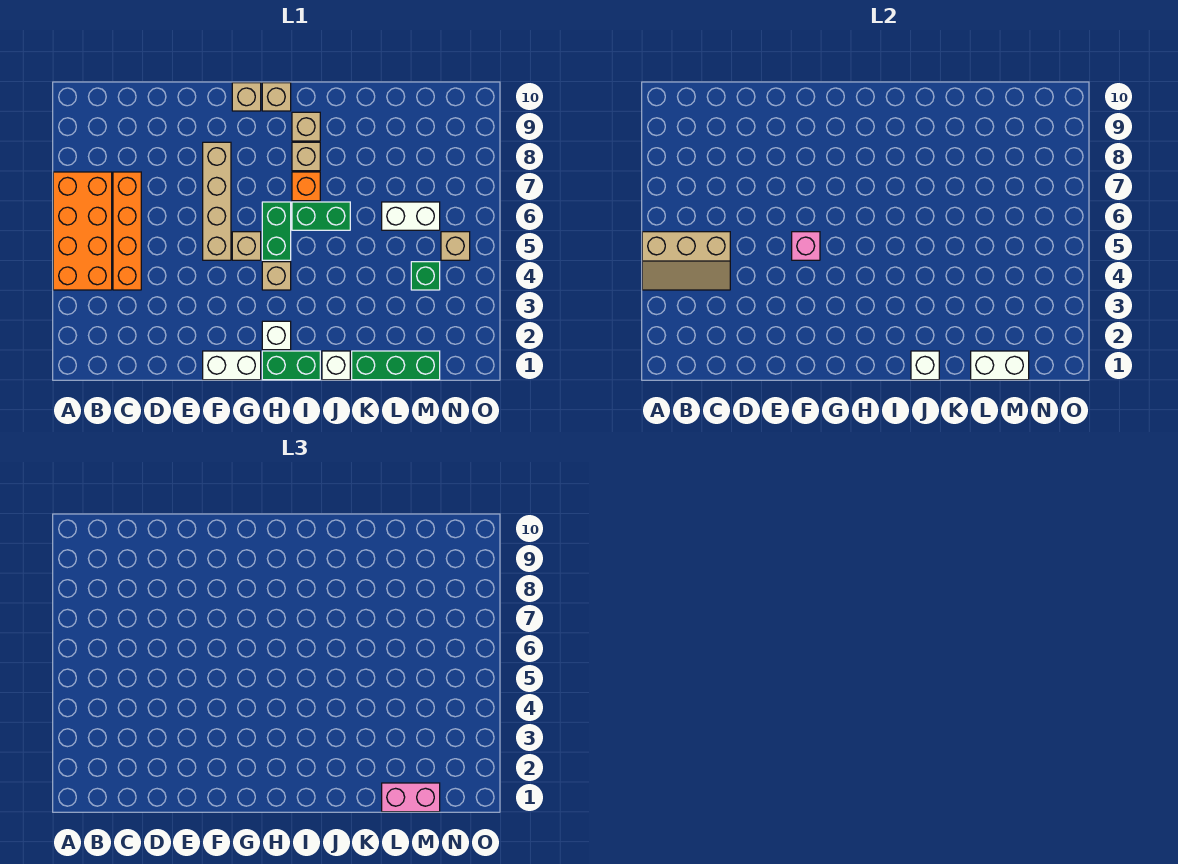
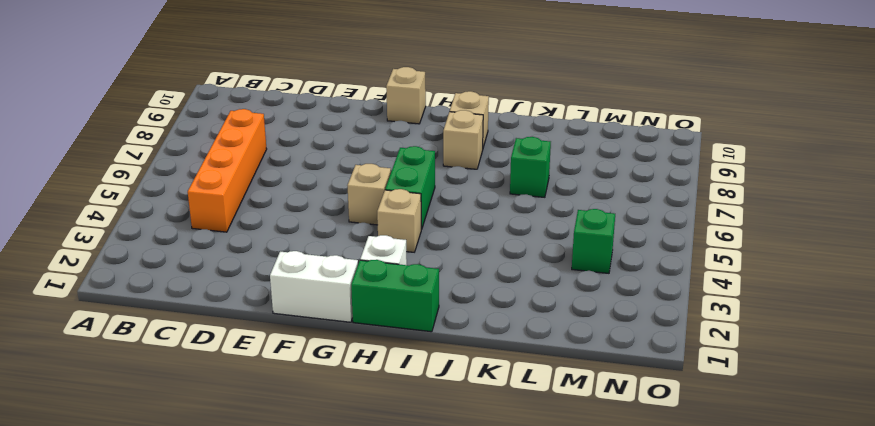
green brick K7 level 1 -> none
none -> orange brick A4:B7 level 1
none -> tan brick F5:F8 level 1
none -> tan brick H10 level 1

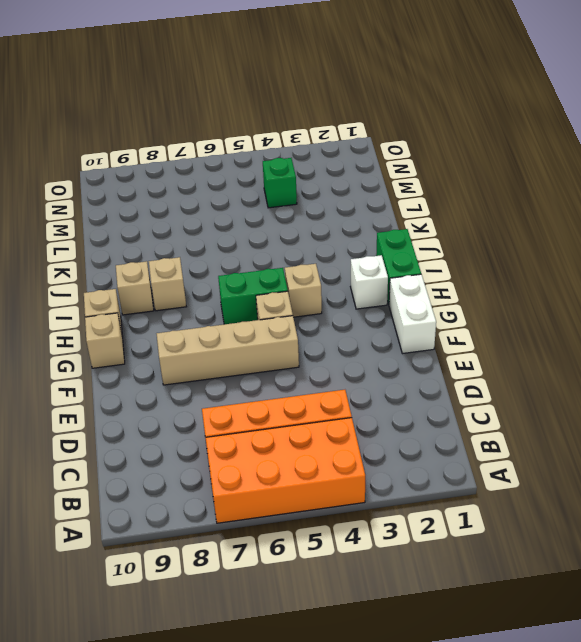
none -> green brick I6:J6 level 1
none -> orange brick I7 level 1
none -> white brick J1 level 1

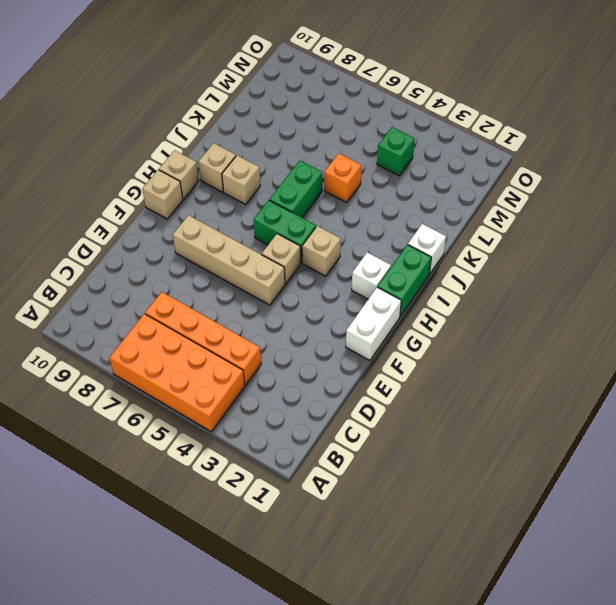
orange brick K5 level 1 -> orange brick I7 level 1
none -> green brick K1:M1 level 1
none -> white brick L6:M6 level 1
none -> tan brick N5 level 1

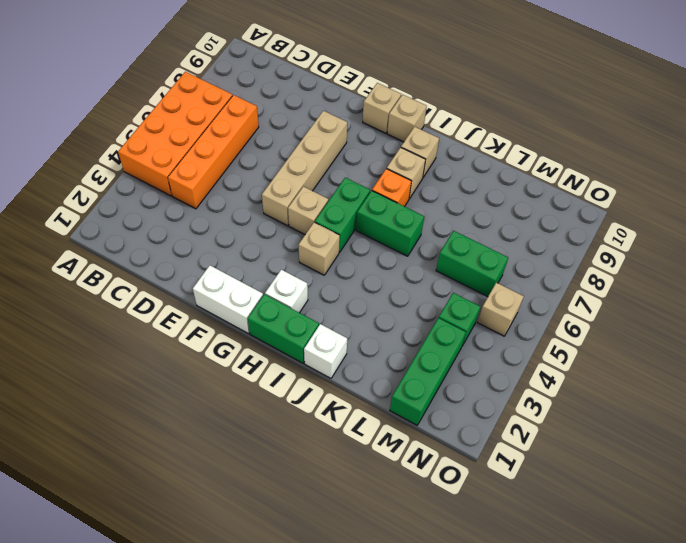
green brick L6:M6 level 1 -> white brick L6:M6 level 1
green brick M1:M3 level 1 -> green brick K1:M1 level 1
none -> tan slope A4:C5 level 2 top 5
none -> pink brick F5 level 2
none -> white brick J1 level 2

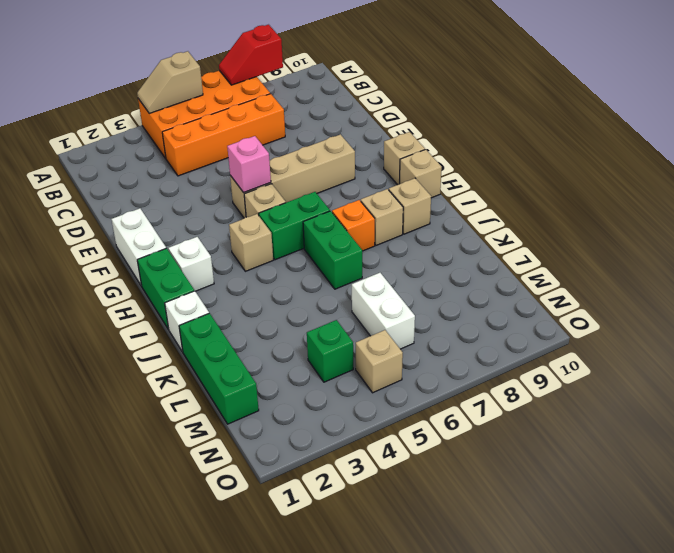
tan slope A4:A5 level 2 top 5 -> tan slope A4:C5 level 2 top 5
red slope A7:A8 level 2 top 8 -> none
none -> white brick J1 level 2
none -> white brick L1:M1 level 2
none -> pink brick L1:M1 level 3

